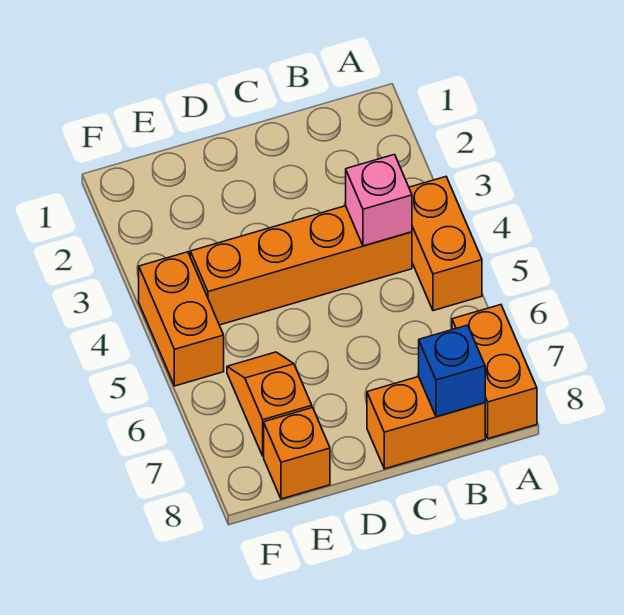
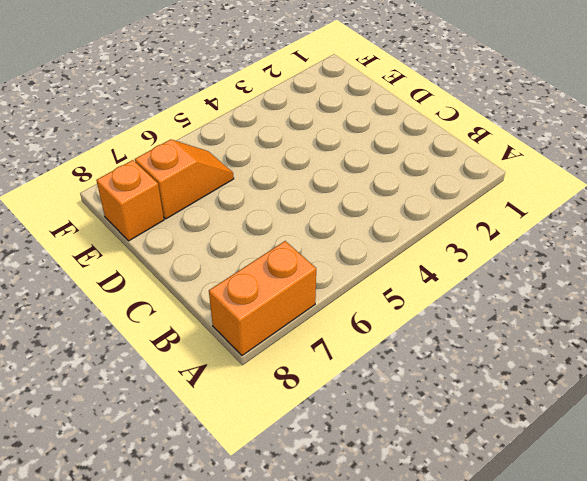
none -> orange brick A4:A5 level 1
none -> orange brick B4:E4 level 1

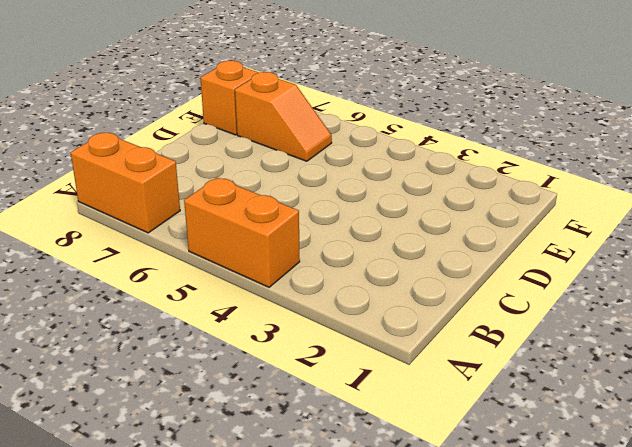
none -> orange brick B4:E4 level 1
none -> orange brick B8:C8 level 1

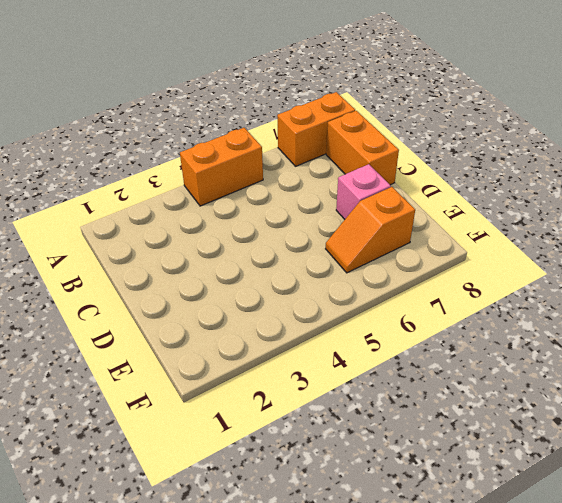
pink brick D7 level 1 -> pink brick B4 level 2
none -> orange brick B4:E4 level 1
none -> orange brick E8 level 1

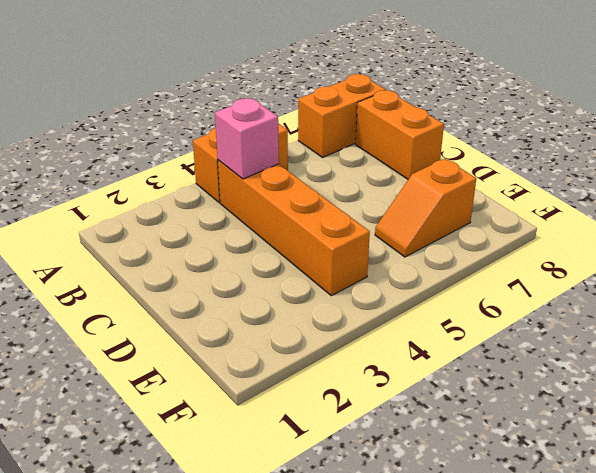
none -> orange brick E8 level 1
none -> orange brick F4:F5 level 1

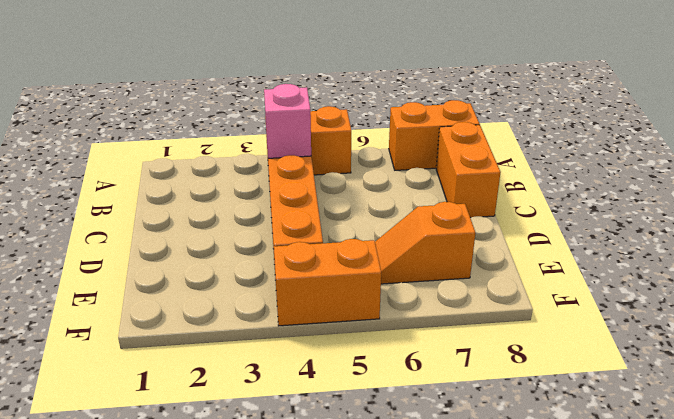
none -> orange brick E8 level 1
none -> blue brick B8 level 2

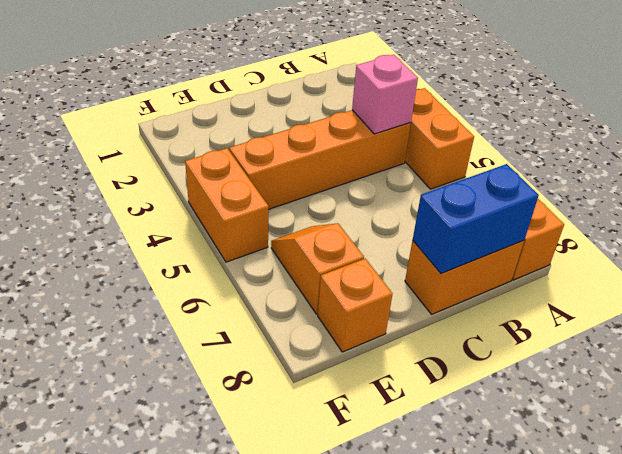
blue brick B8:C8 level 2 -> blue brick B8 level 2

